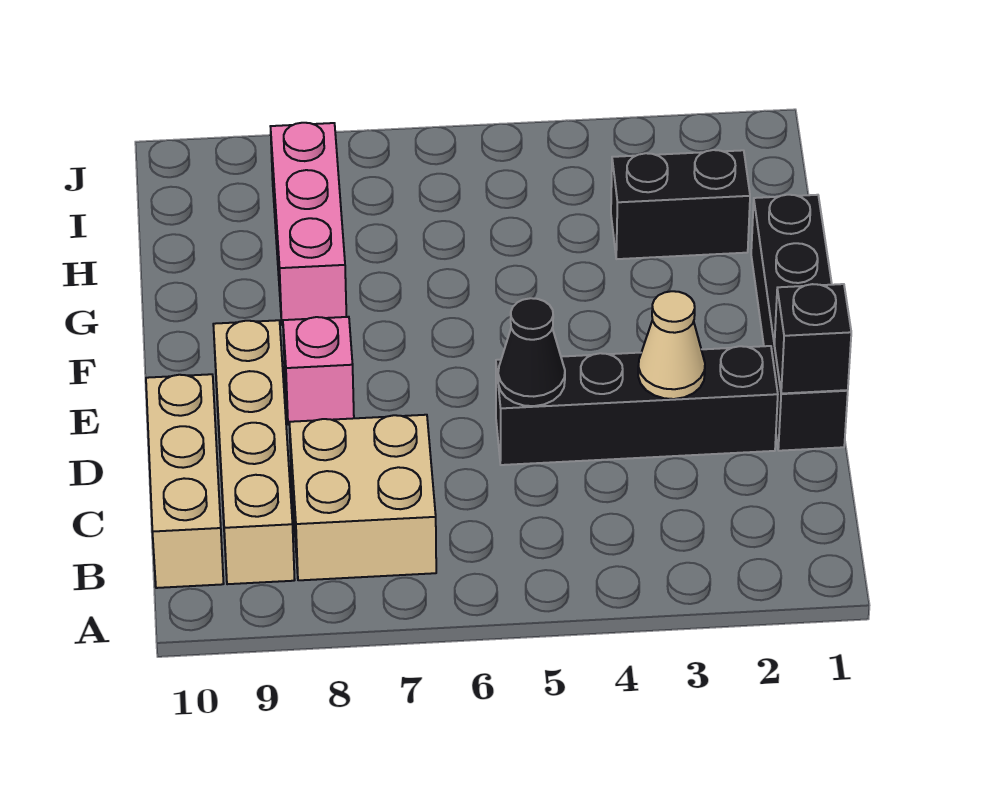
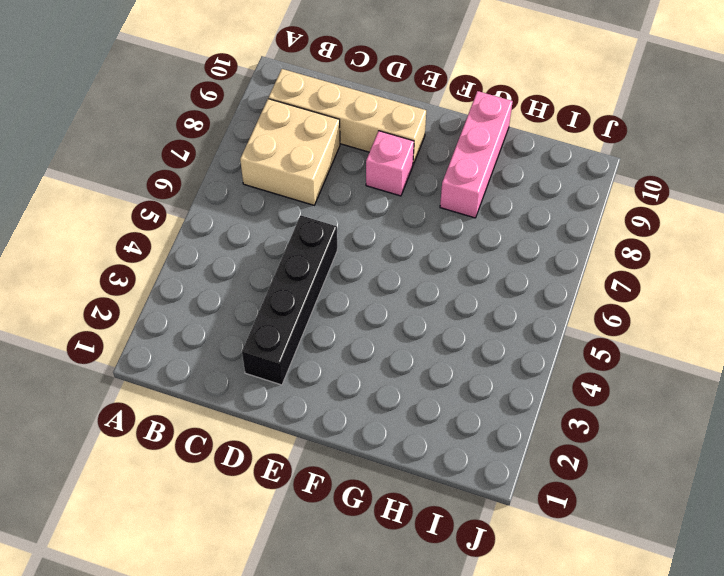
pink brick G8:G10 level 1 -> pink brick G8:I8 level 1
none -> tan brick B10:D10 level 1
none -> black brick D1:G1 level 1

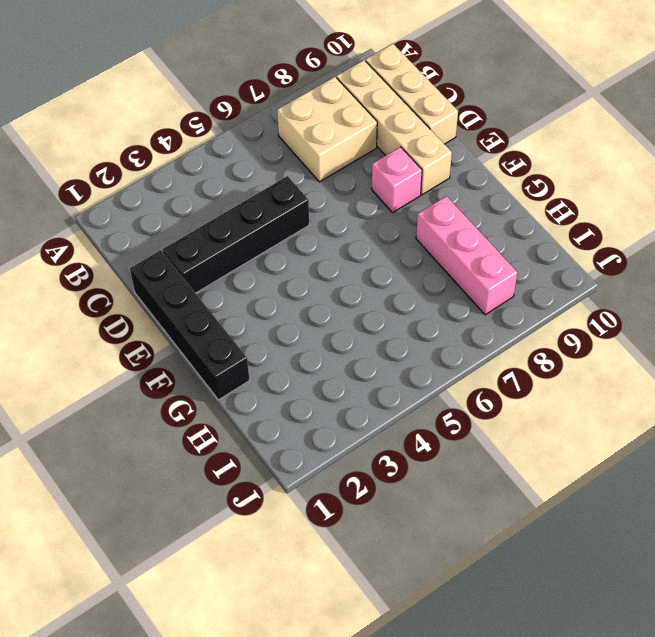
none -> black brick H2:H3 level 1
none -> black brick D1 level 2

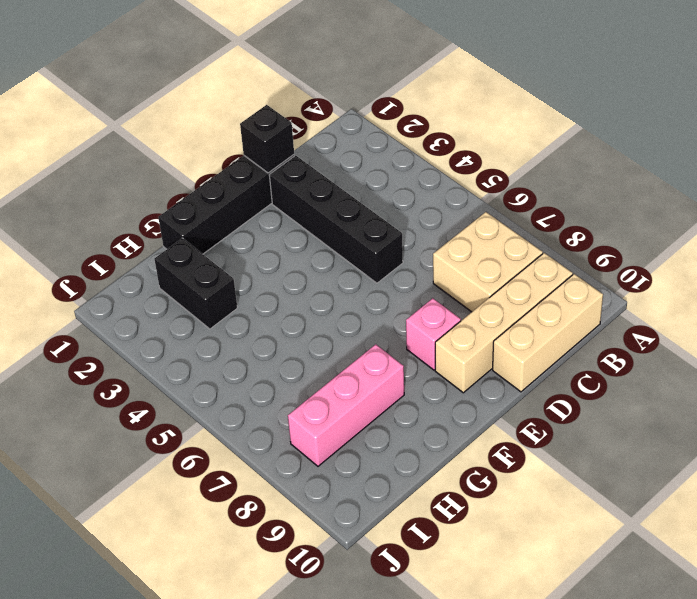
none -> tan cone D3 level 2
none -> black cone D5 level 2

